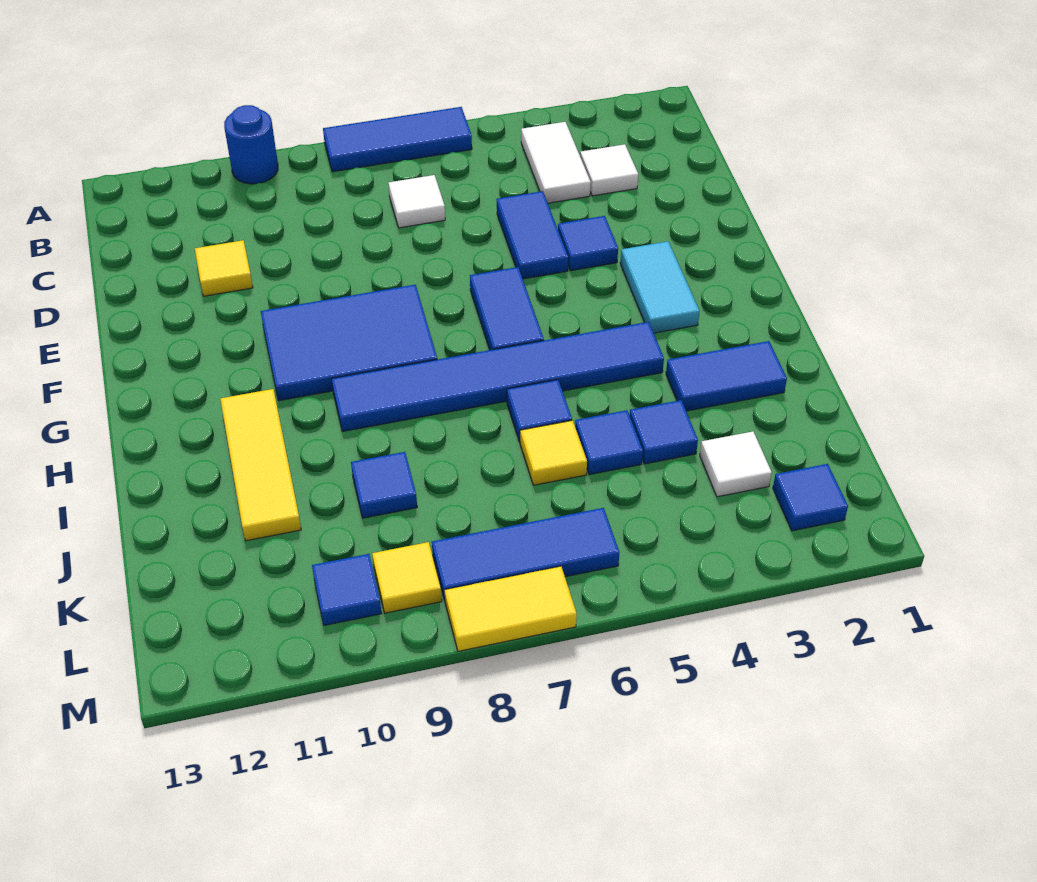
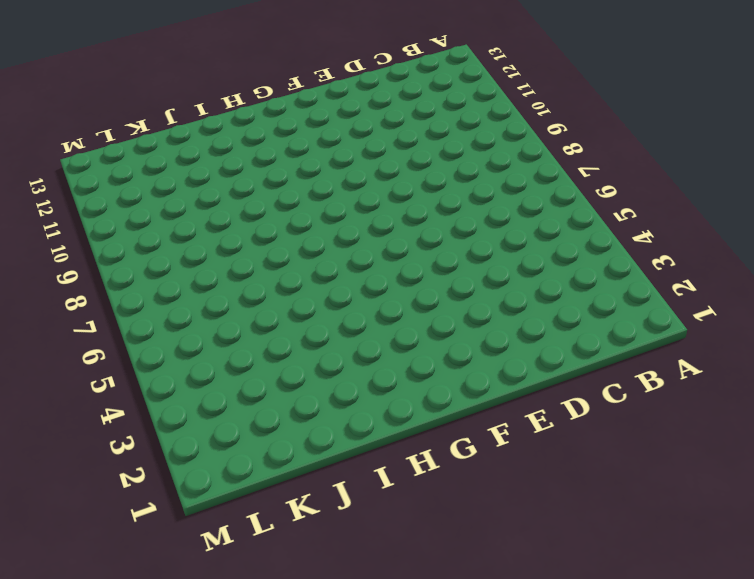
none -> blue tile A6:A8 level 1
none -> blue round brick A10 level 1
none -> white tile B4:C4 level 1

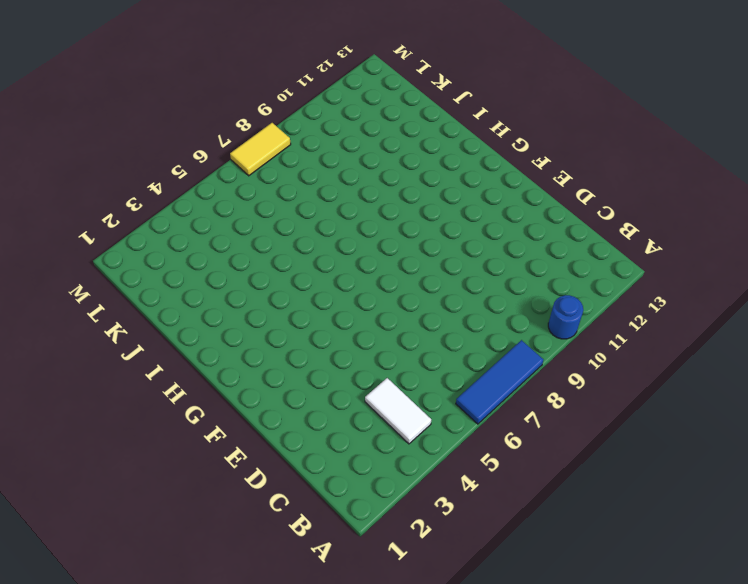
none -> white tile C3 level 1
none -> white tile C7 level 1
none -> blue tile D5:E5 level 1

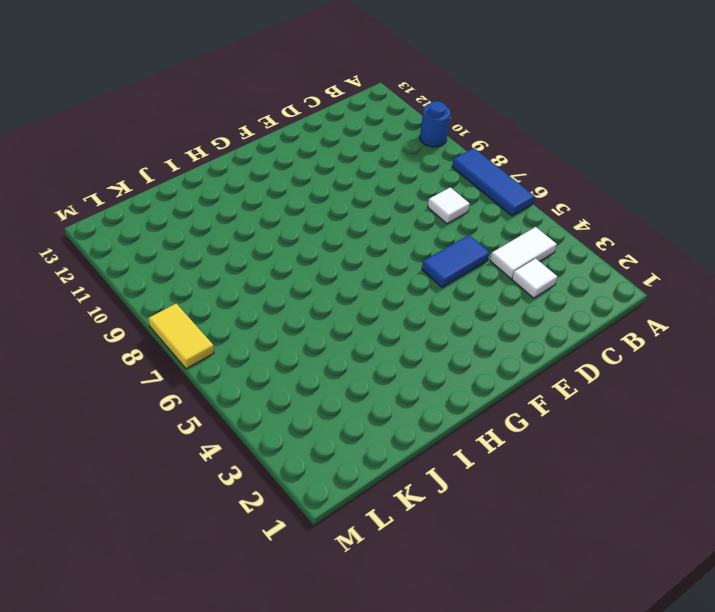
none -> yellow tile D11 level 1
none -> blue tile E4 level 1
none -> cyan tile F3:G3 level 1

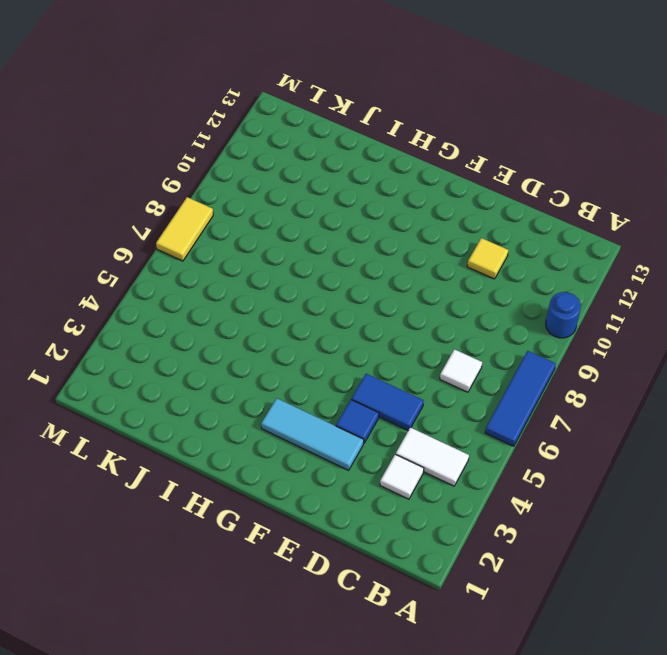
cyan tile E3:G3 level 1 -> cyan tile F3:G3 level 1
none -> blue tile F6:G6 level 1
none -> blue tile F8:G10 level 1
none -> blue tile H4:H9 level 1

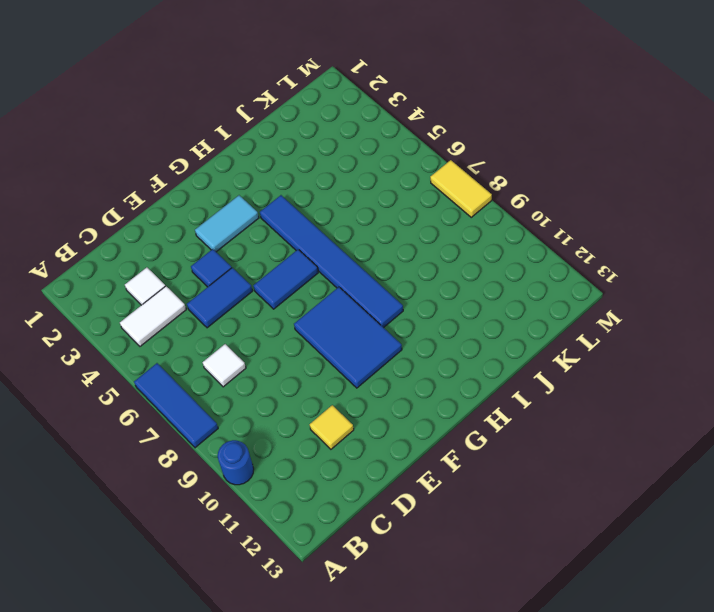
none -> yellow tile H11:J11 level 1
none -> blue tile I2:I3 level 1
none -> blue tile I6 level 1

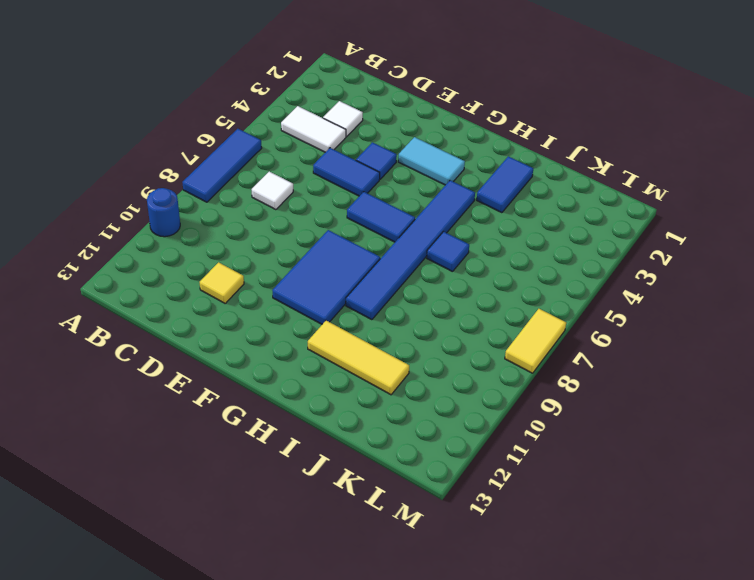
none -> blue tile J4 level 1
none -> blue tile J5 level 1
none -> yellow tile J6 level 1

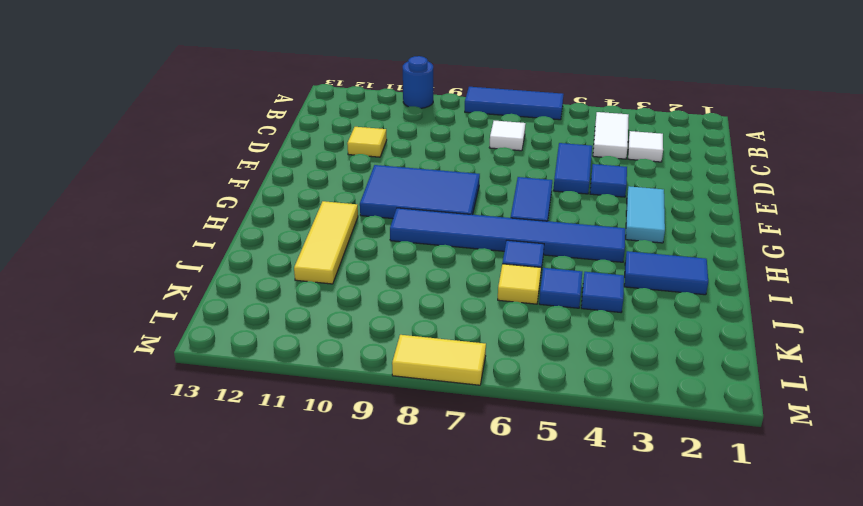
none -> blue tile J9 level 1
none -> white tile K3 level 1
none -> blue tile L2 level 1

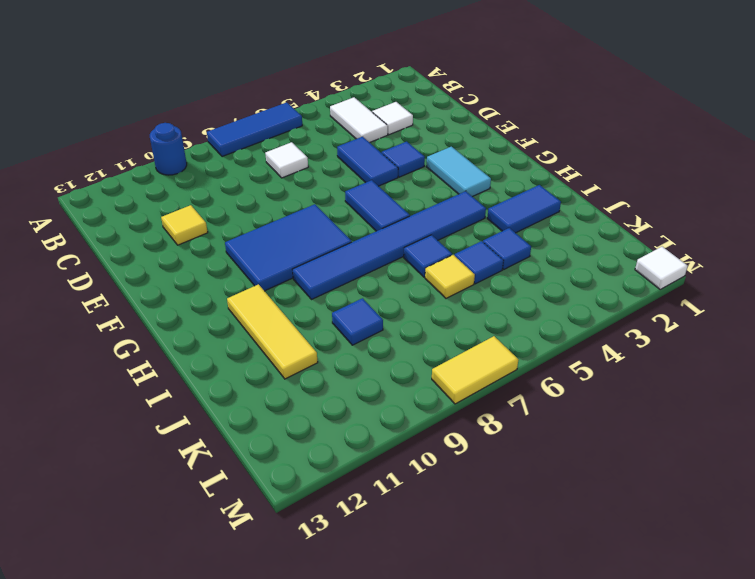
white tile M1 level 1 -> white tile K3 level 1
none -> blue tile L2 level 1
none -> blue tile L6:L8 level 1
none -> yellow tile L9 level 1

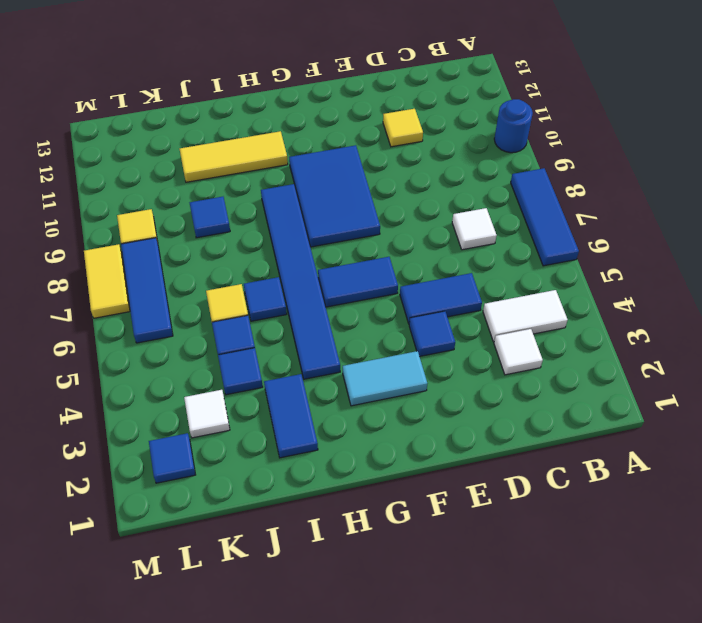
none -> blue tile L10 level 1

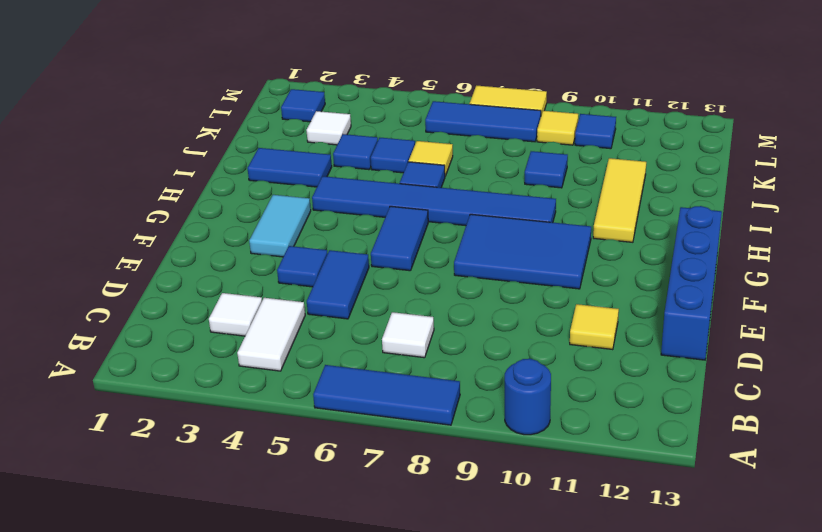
blue brick D13:G13 level 1 -> none

